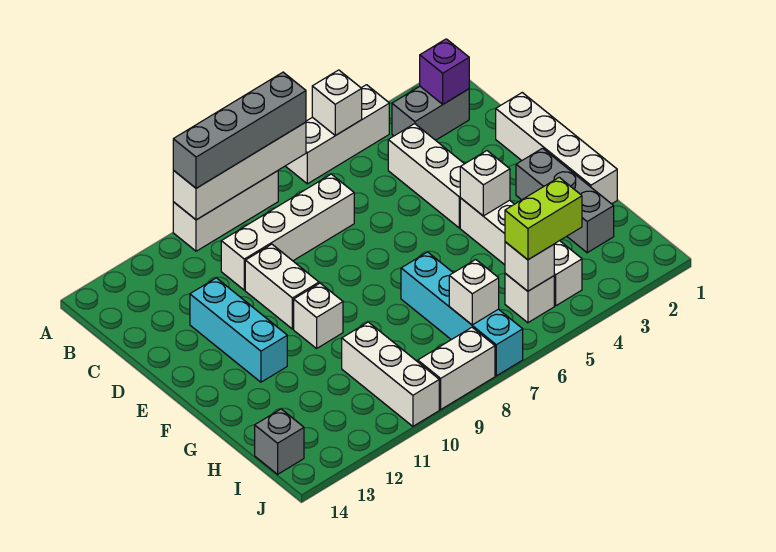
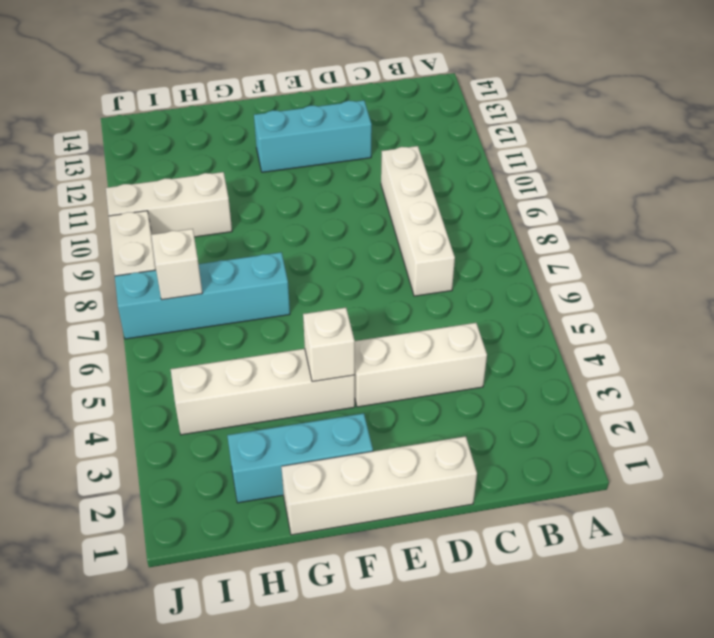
cyan brick F2:H2 level 1 -> grey brick F2:H2 level 1
none -> white brick A4:A6 level 1
none -> white brick A8:A10 level 1
none -> grey brick B2:B3 level 1

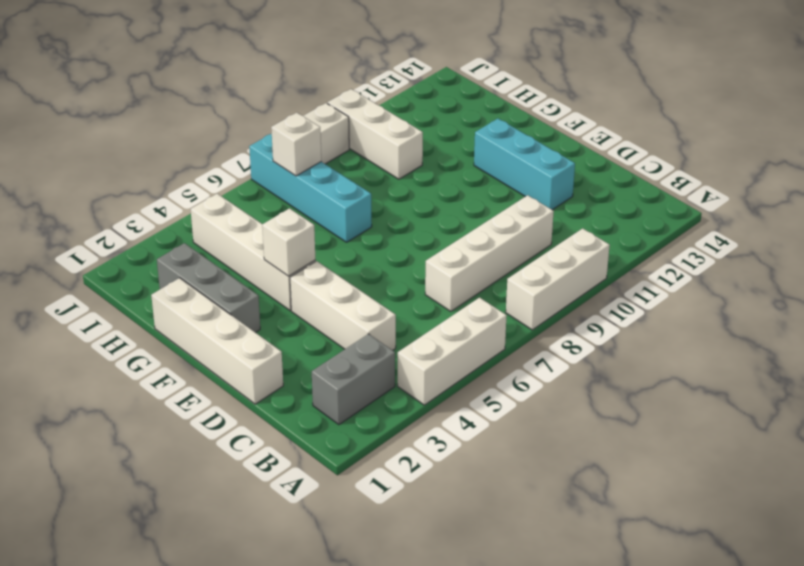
none -> white brick D10:E10 level 1
none -> white brick F10 level 1
none -> white brick I5 level 1

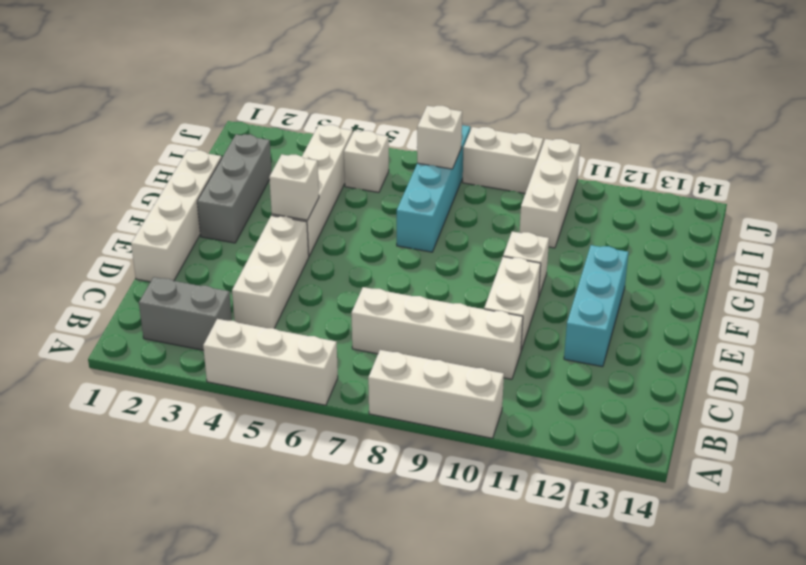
none -> grey brick I14 level 1
none -> white brick A5 level 2
none -> white brick A7:A10 level 2

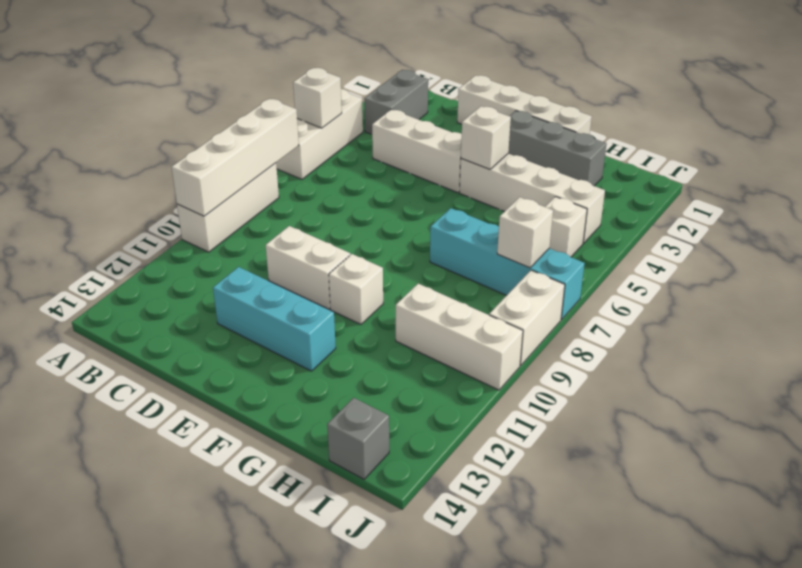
none -> white brick C7:C10 level 1
none -> purple brick B2 level 2
none -> white brick I5 level 2

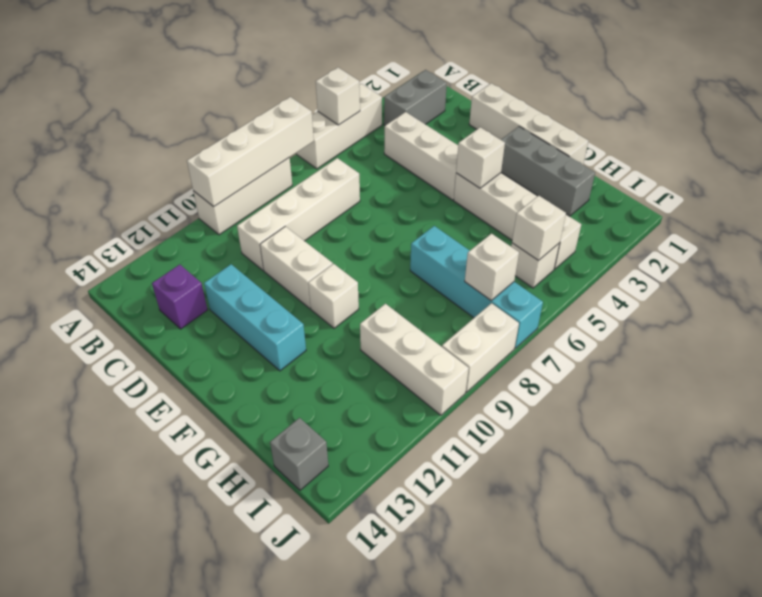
purple brick C13 level 1 -> purple brick B2 level 2
none -> grey brick A7:A10 level 3
none -> lime brick I4:I5 level 3

